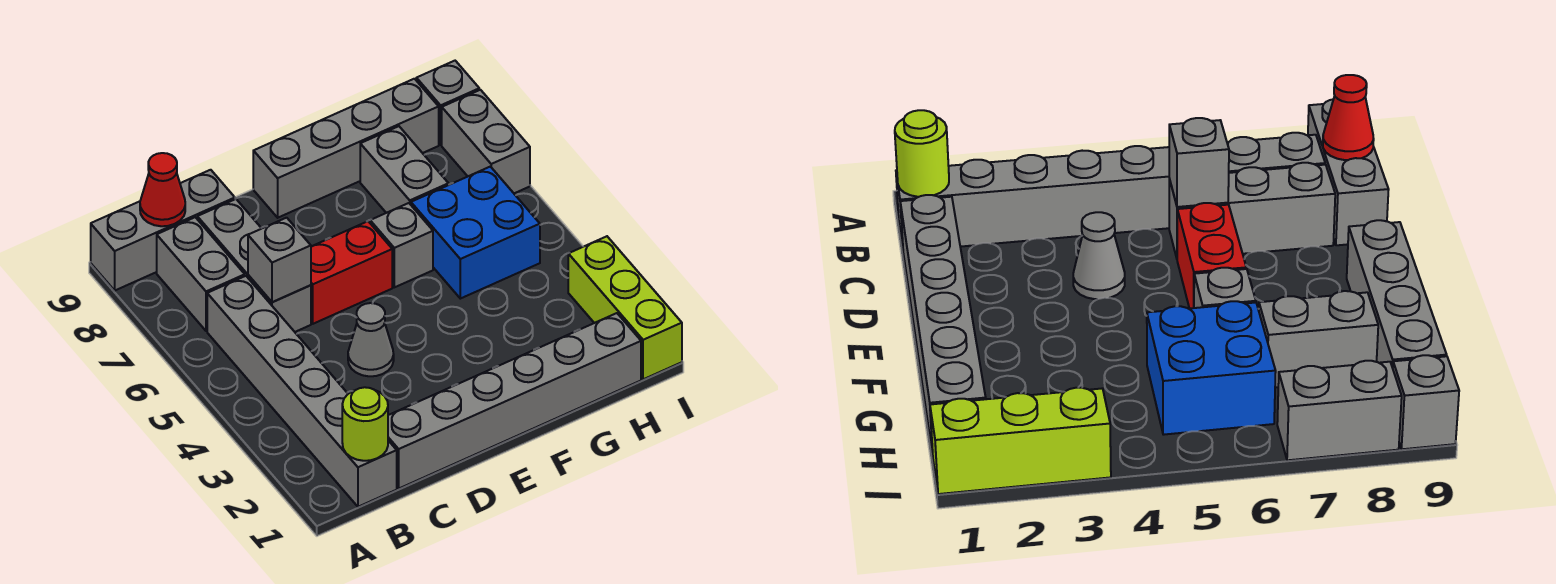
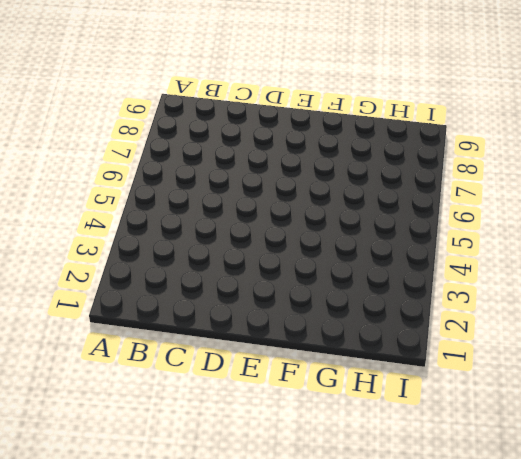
none -> grey brick A9:C9 level 1
none -> grey brick B1:B6 level 1
none -> grey brick B7:B8 level 1

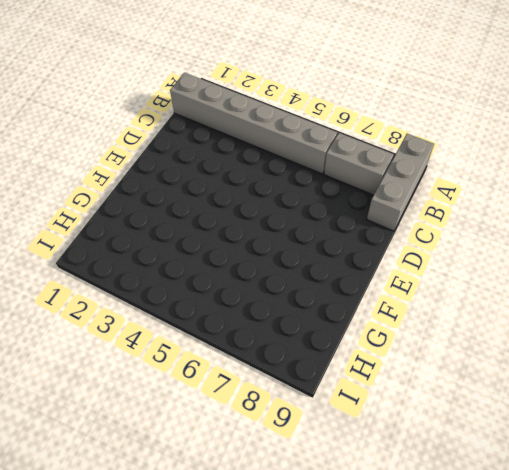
none -> grey brick C1:H1 level 1
none -> grey brick C6:C8 level 1
none -> grey cone D4 level 1

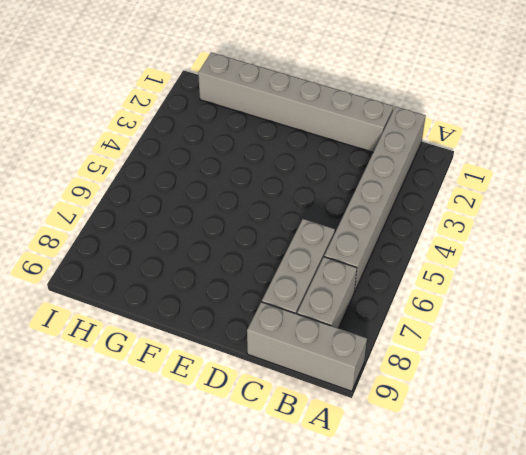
none -> grey cone D4 level 1
none -> red brick D6:E6 level 1
none -> grey brick E9:H9 level 1

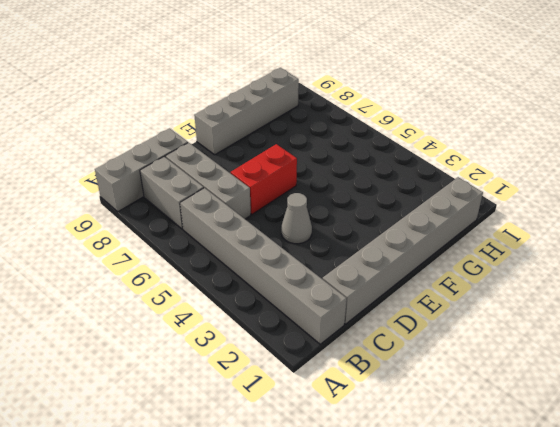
none -> grey brick F6 level 1
none -> blue brick G5:H6 level 1
none -> grey brick G7:G8 level 1

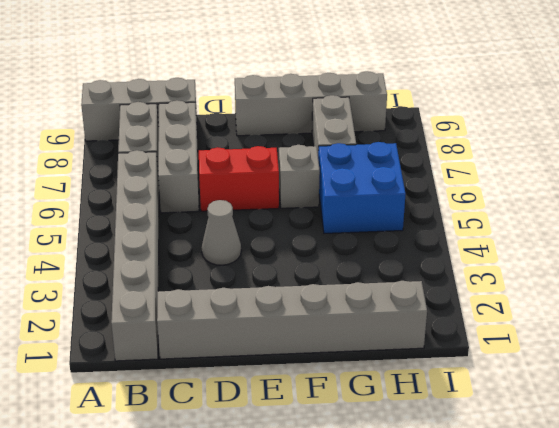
none -> lime brick I1:I3 level 1
none -> grey brick I7:I8 level 1
none -> grey brick I9 level 1

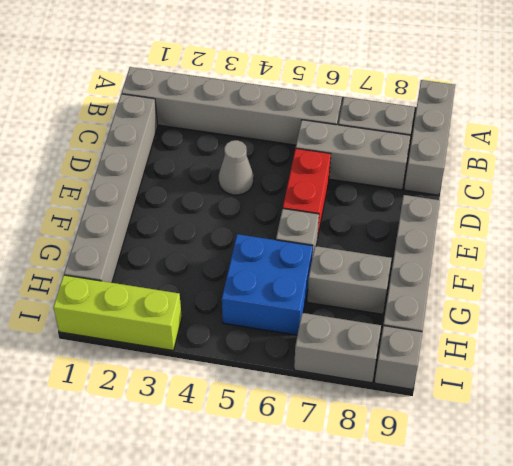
none -> lime round brick B1 level 2
none -> red cone B9 level 2
none -> grey brick C6 level 2

